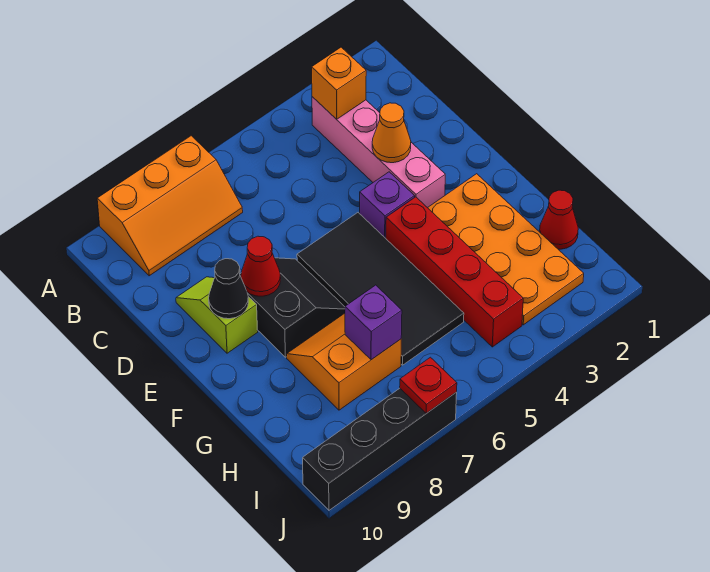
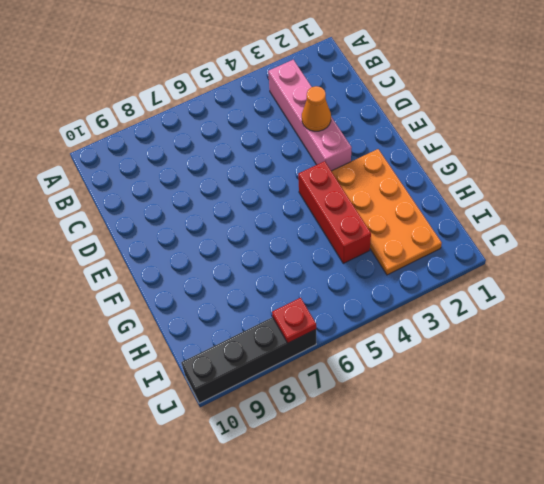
red brick F4:H4 level 1 -> red brick F4:I4 level 1
none -> orange slope A7:B9 level 1 top A
none -> lime slope D9:E9 level 1 top E
none -> purple brick E4 level 1

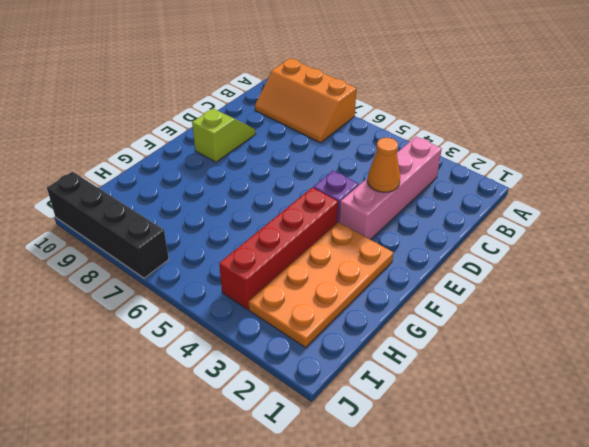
none -> black tile E5:H6 level 1
none -> black slope E7:F8 level 1 top 8
none -> orange slope G7:H8 level 1 top H

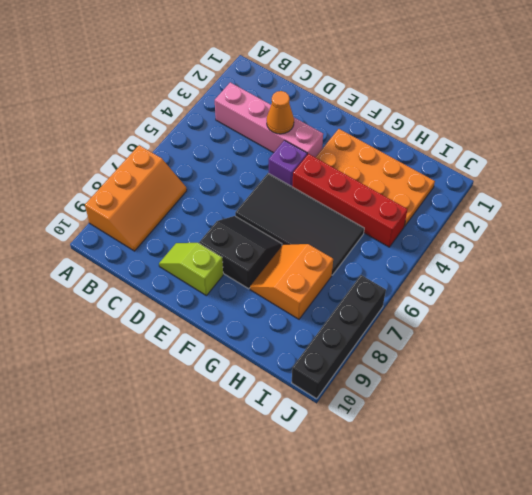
none -> red cone H1 level 1
none -> orange brick B3 level 2
none -> red cone E8 level 2

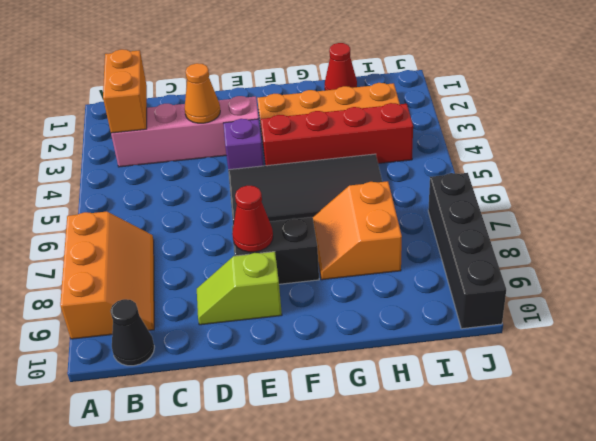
orange brick B2:B3 level 2 -> orange brick B3 level 2
black cone B10 level 1 -> black cone E9 level 2
none -> purple brick H7 level 2
none -> red plate J7 level 2

